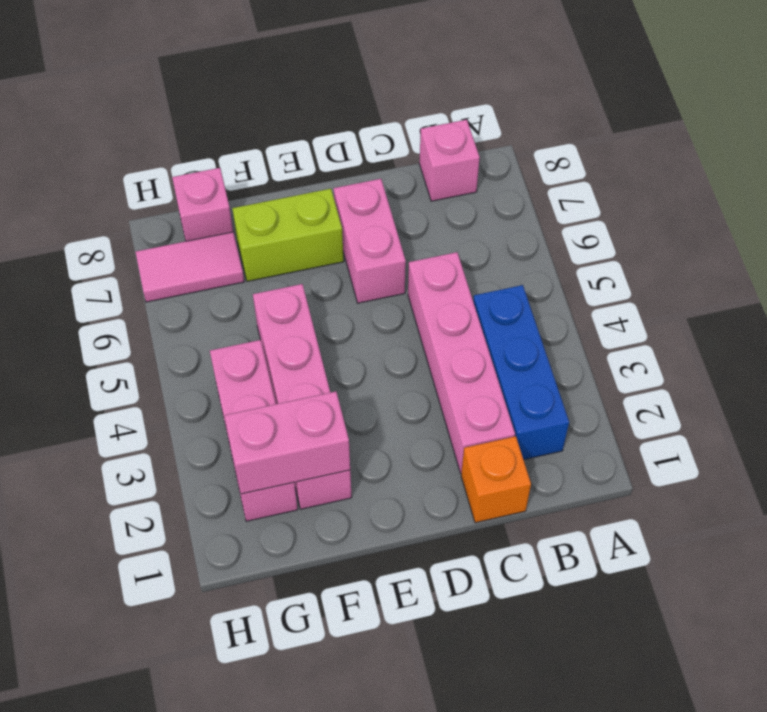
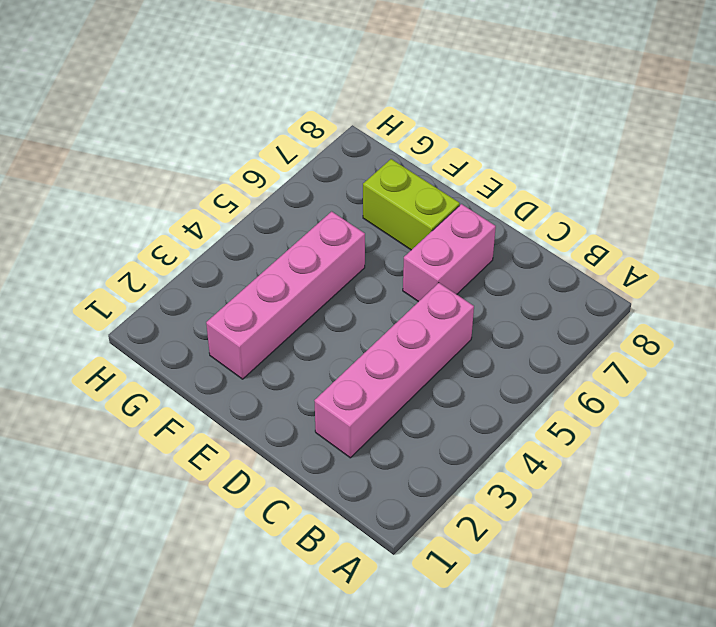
none -> blue brick B2:B4 level 1
none -> pink brick B8 level 1

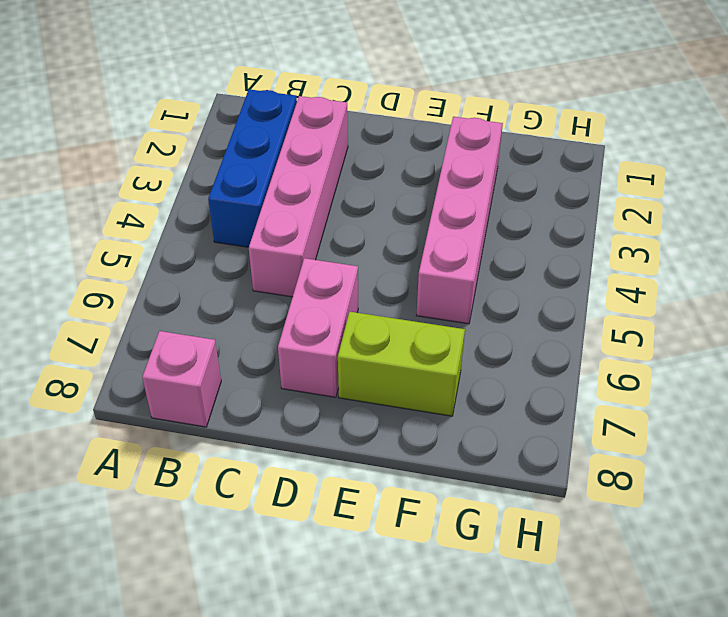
none -> orange brick C1 level 1
none -> pink brick G2:G4 level 1

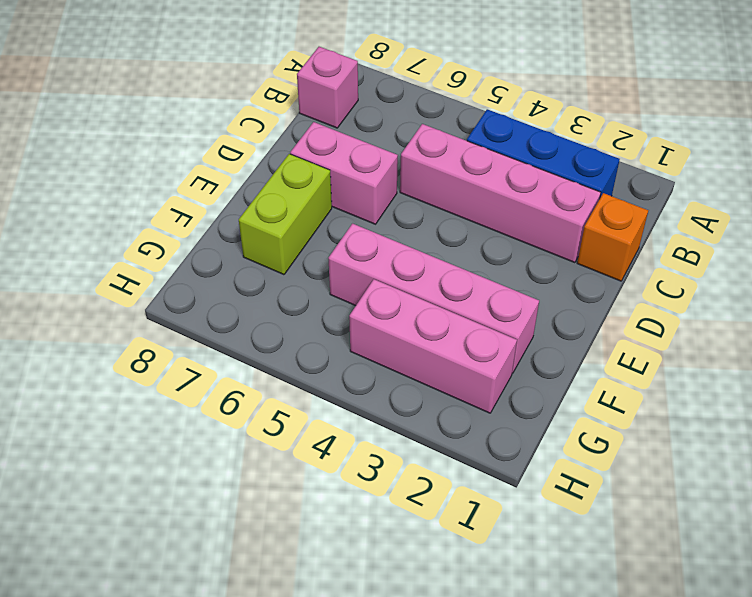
none -> pink tile G7:H7 level 1
none -> pink brick G8 level 1

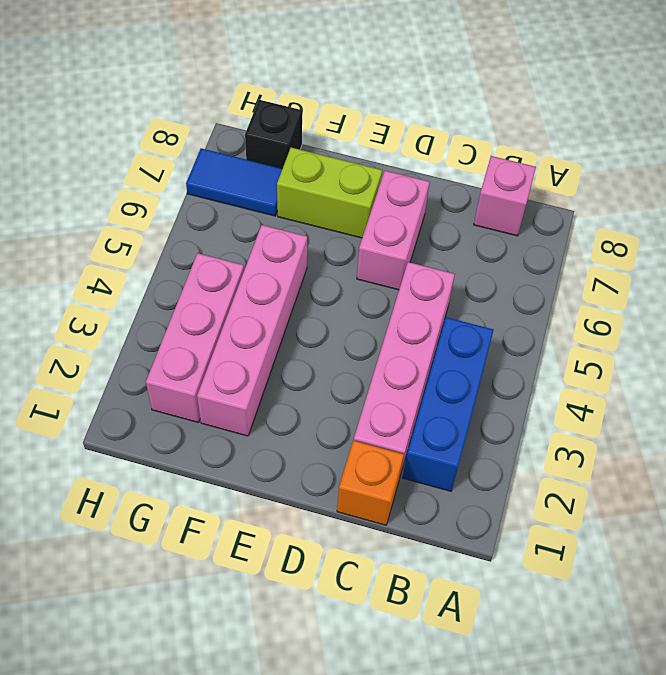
blue tile G7:H7 level 1 -> pink tile G7:H7 level 1
black brick G8 level 1 -> pink brick G8 level 1
none -> pink brick F2:G2 level 2

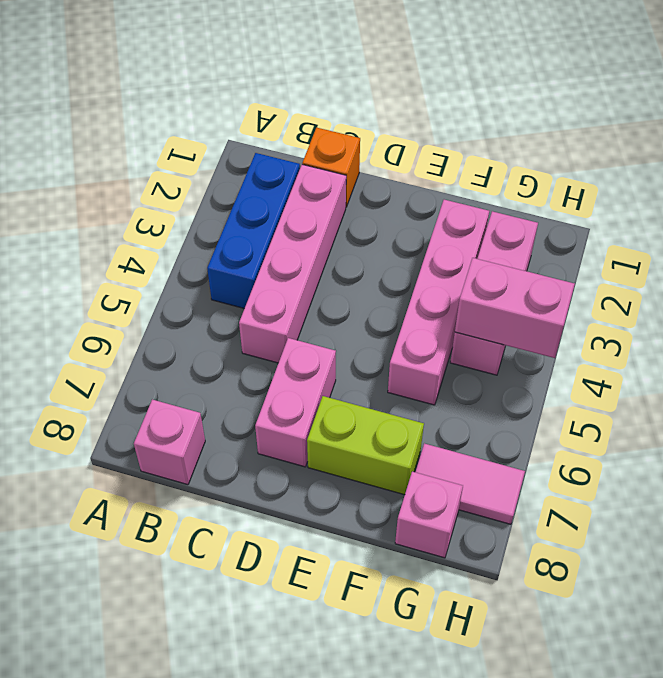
pink brick G4:H4 level 2 -> pink brick F2:G2 level 2

